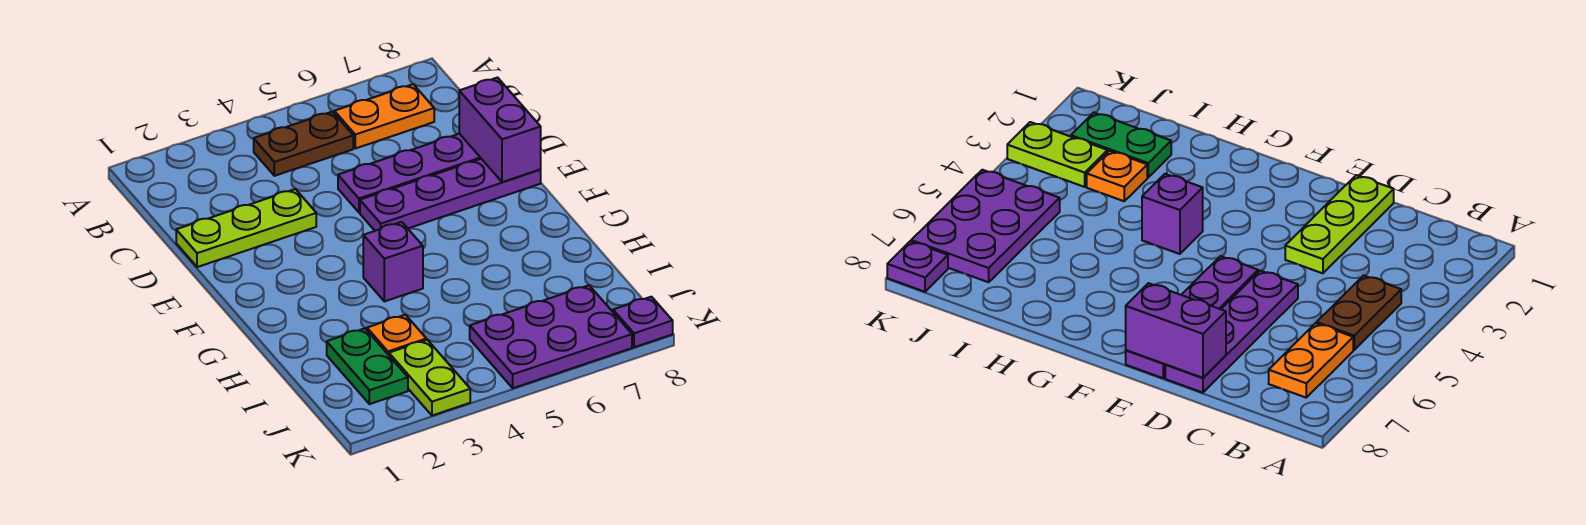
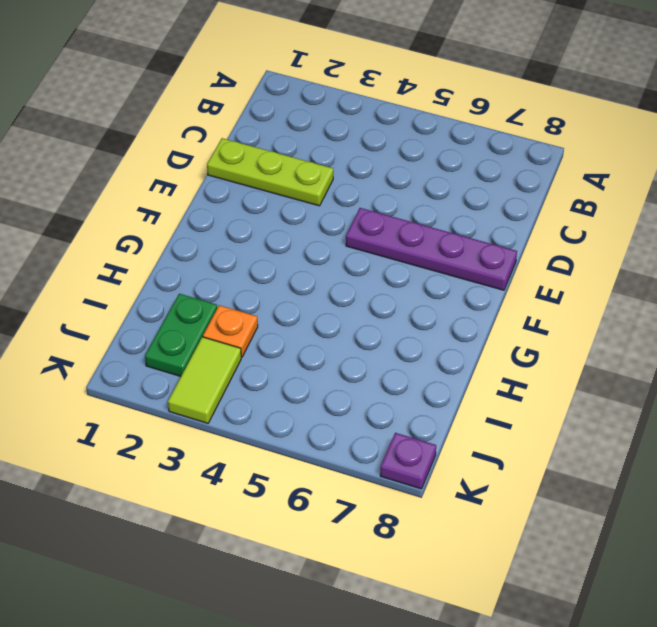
lime tile J3:K3 level 1 -> lime plate J3:K3 level 1
none -> brown plate B4:B5 level 1
none -> orange plate B6:B7 level 1
none -> purple plate D5:D8 level 1

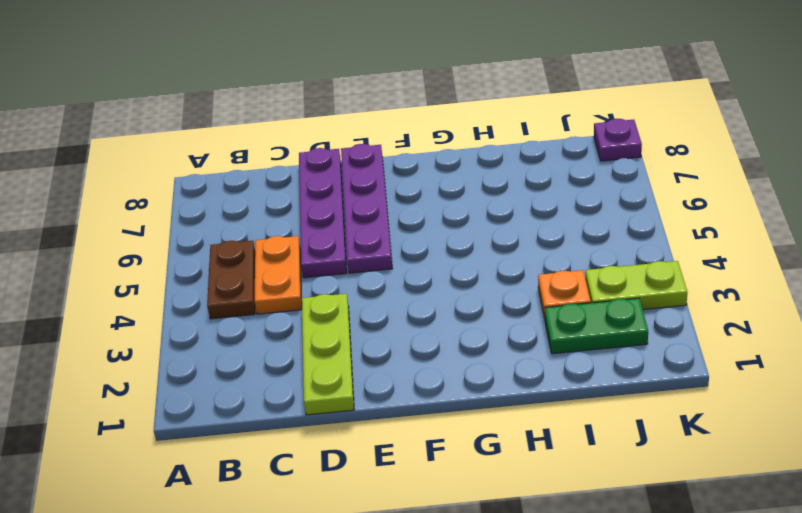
orange plate C4:C5 level 1 -> orange plate B6:B7 level 1
none -> purple brick G4 level 1
none -> purple plate J5:K7 level 1
none -> purple brick D8:E8 level 2

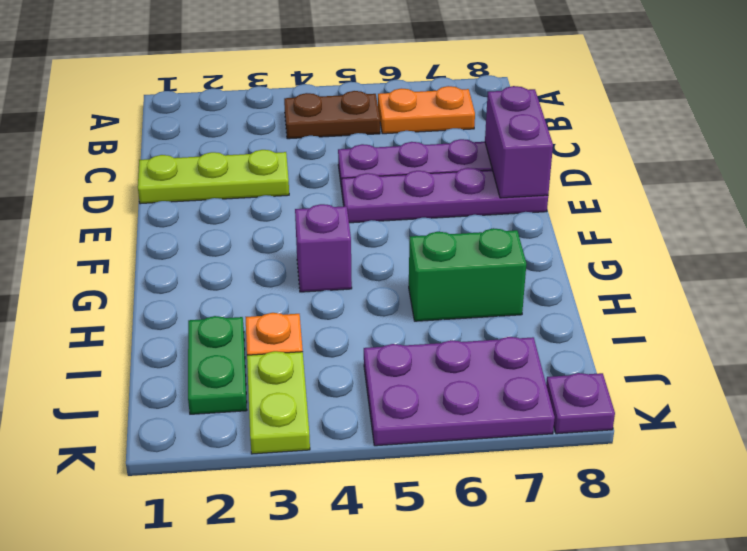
green brick H6:H7 level 1 -> none

